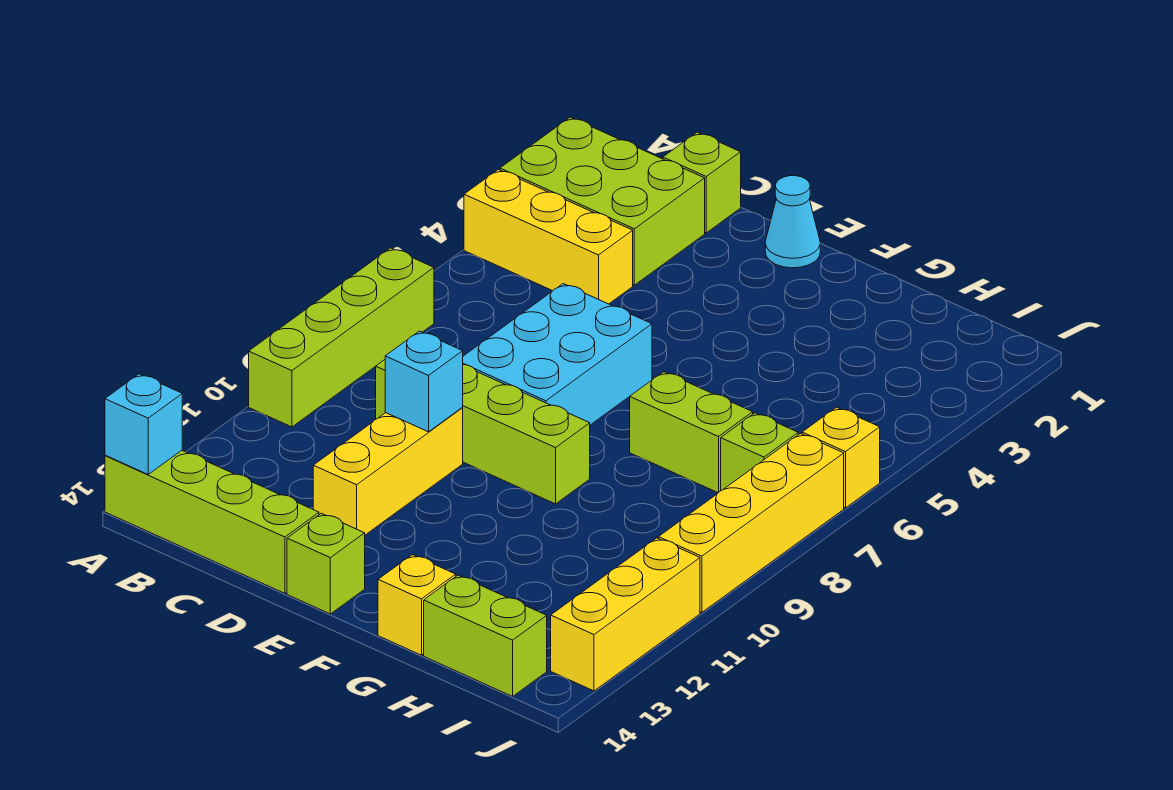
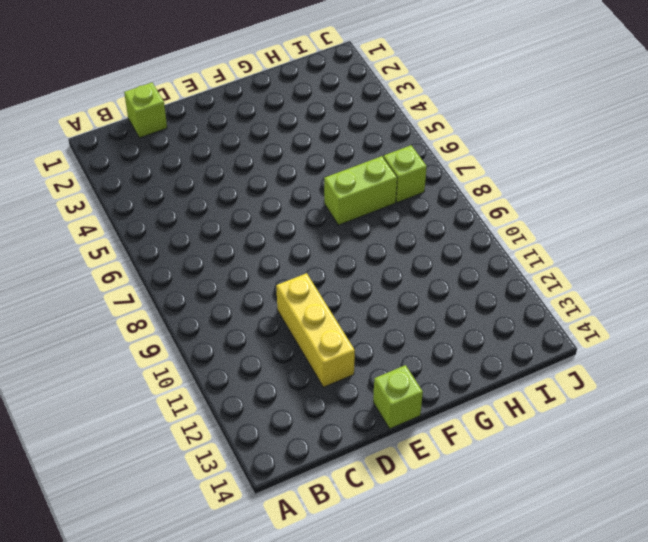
none -> lime brick A2:C3 level 1
none -> yellow brick A4:C4 level 1
none -> lime brick A7:A10 level 1

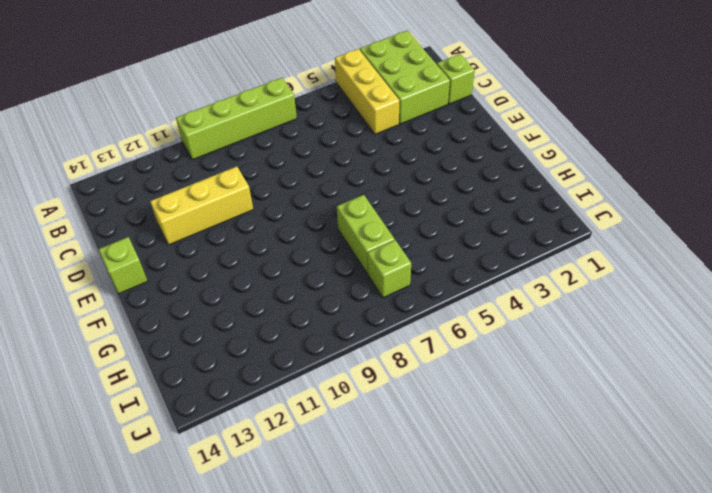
none -> lime brick A14:D14 level 1
none -> lime brick C9:F9 level 1
none -> cyan brick D6:E8 level 1

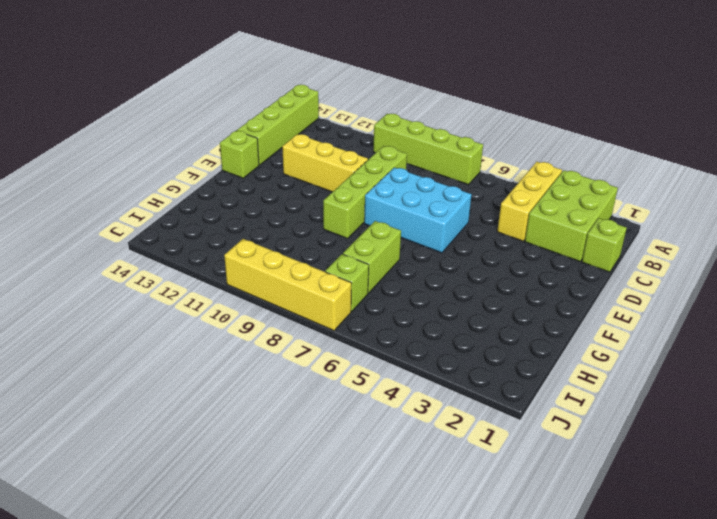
none -> cyan cone E1 level 1
none -> yellow brick G14 level 1
none -> lime brick H14:I14 level 1

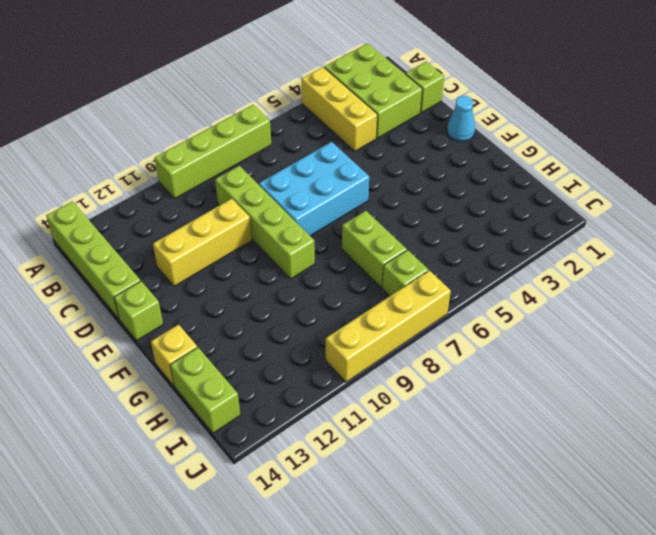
none -> yellow brick J6 level 1
none -> yellow brick J11:J13 level 1
none -> cyan brick A14 level 2

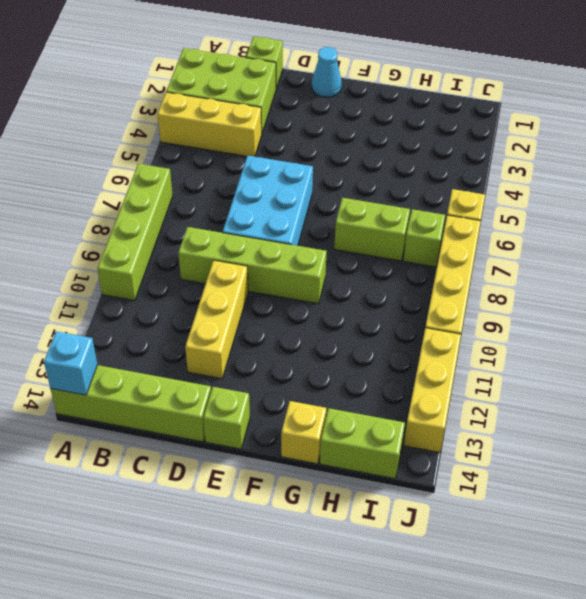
none -> cyan brick D10 level 2

